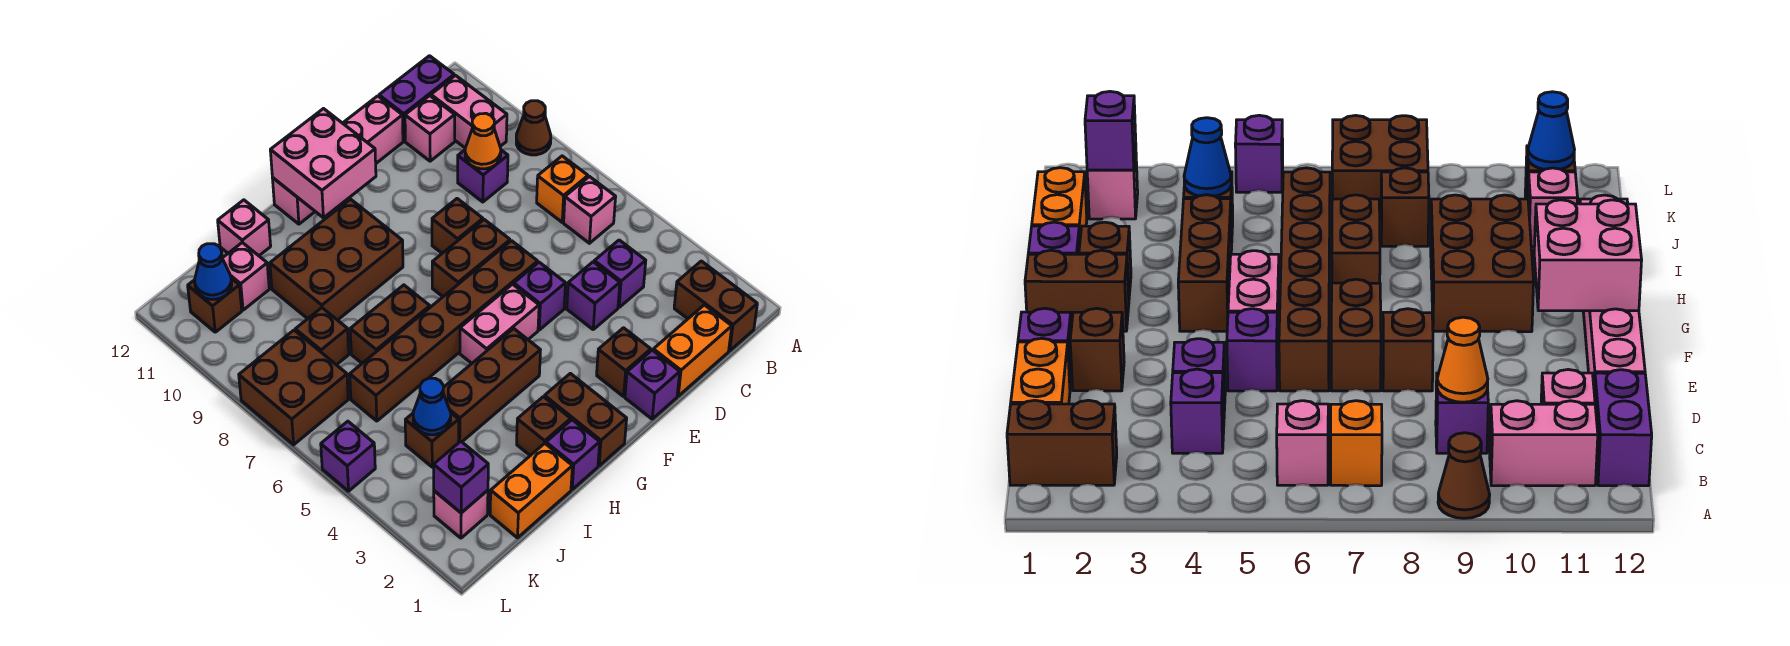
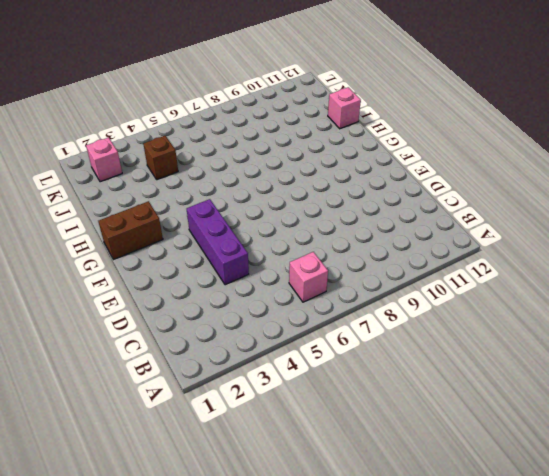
purple brick D4:F4 level 1 -> purple brick D4 level 1
none -> brown cone A9 level 1
none -> brown brick B1:B2 level 1
none -> orange brick B7 level 1
none -> pink brick B10:B11 level 1

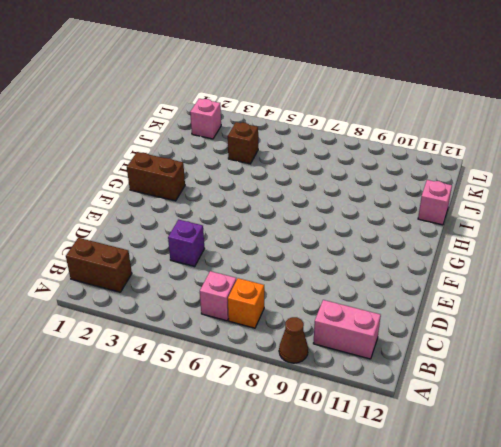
none -> purple brick B12:C12 level 1
none -> orange brick C1:D1 level 1
none -> purple brick C4 level 1
none -> purple brick C9 level 1

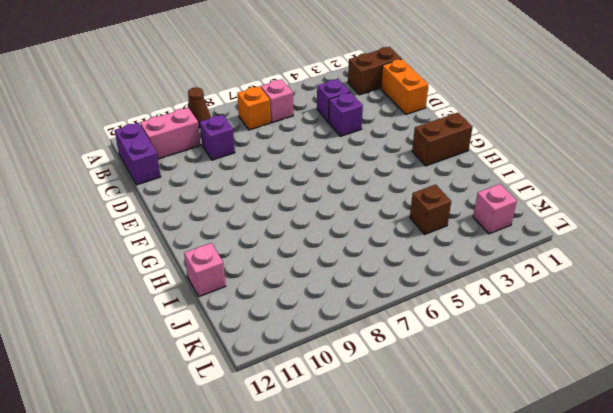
none -> pink brick C11 level 1
none -> pink brick D12:G12 level 1
none -> purple brick E1 level 1
none -> brown brick E2 level 1

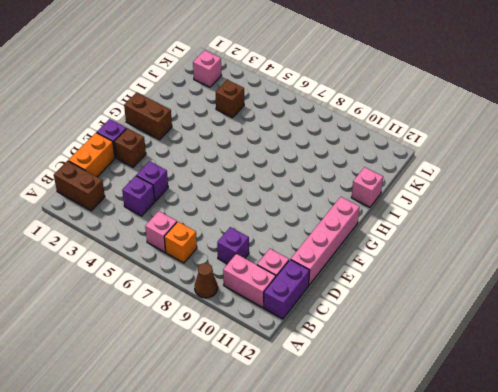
none -> purple brick E5 level 1
none -> brown brick E6:J6 level 1
none -> brown brick E7:F7 level 1
none -> brown brick E8 level 1

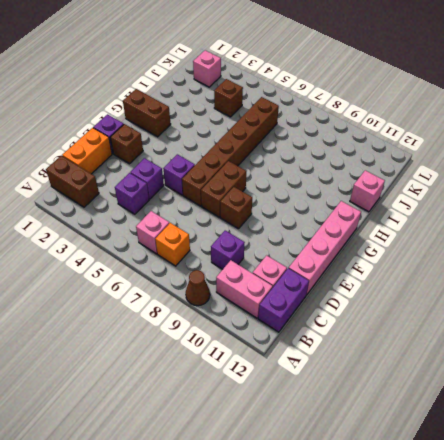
none -> pink brick F5:G5 level 1
none -> brown brick G4:I4 level 1
none -> brown brick G9:I10 level 1
none -> purple brick H1 level 1

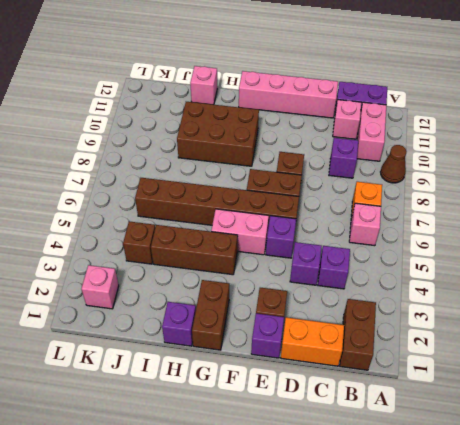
none -> brown brick H2 level 1
none -> brown brick H7:I7 level 1
none -> orange brick I1:J1 level 1
none -> brown brick J8 level 1

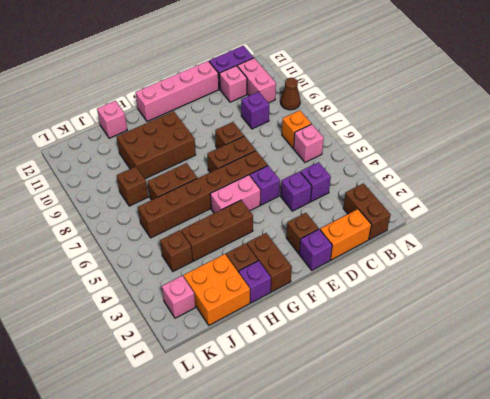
orange brick I1:J2 level 1 -> orange brick I1:J1 level 1
none -> pink brick J11 level 1
none -> brown brick K7:L8 level 1
none -> brown brick K11 level 1
none -> purple brick L5 level 1

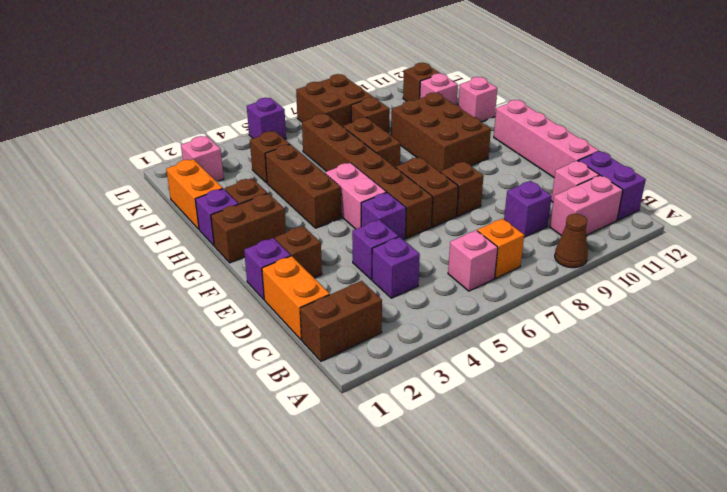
none -> orange cone C9 level 2
none -> pink brick F11:G12 level 2
none -> blue cone J4 level 2
none -> purple brick K2 level 2

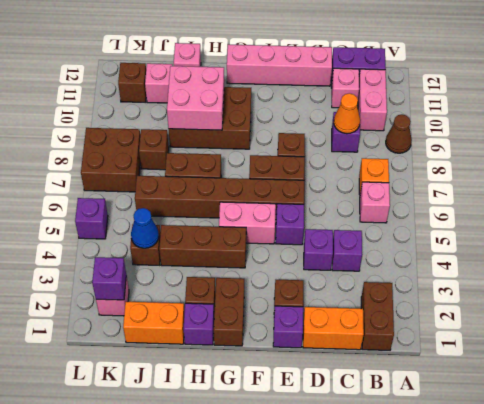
pink brick H9:I10 level 2 -> pink brick F11:G12 level 2
none -> blue cone K11 level 2

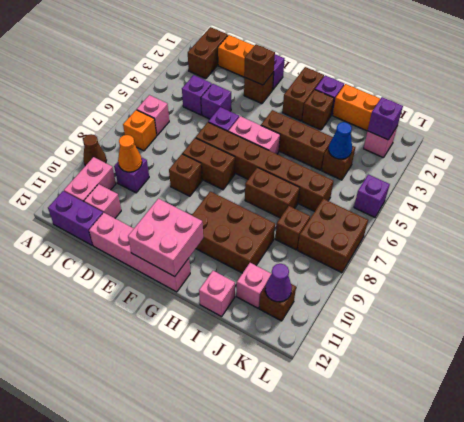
brown brick E2 level 2 -> none
purple cone K11 level 2 -> blue cone K11 level 2

